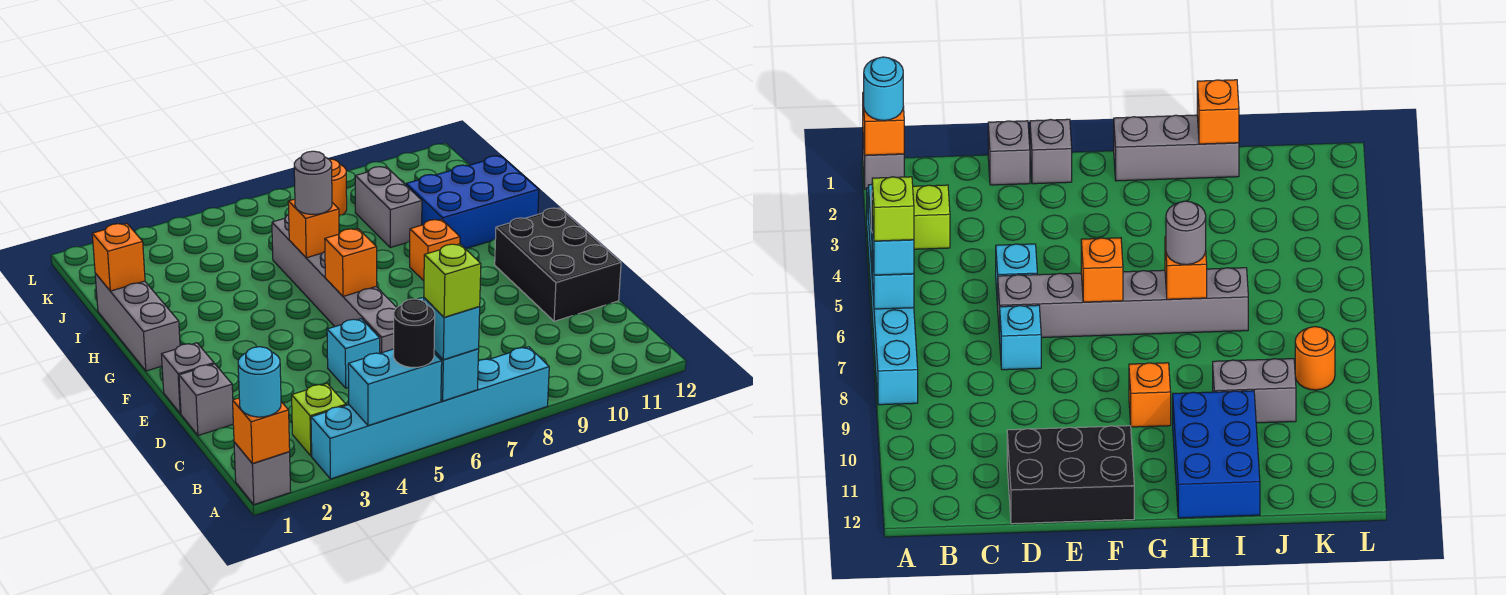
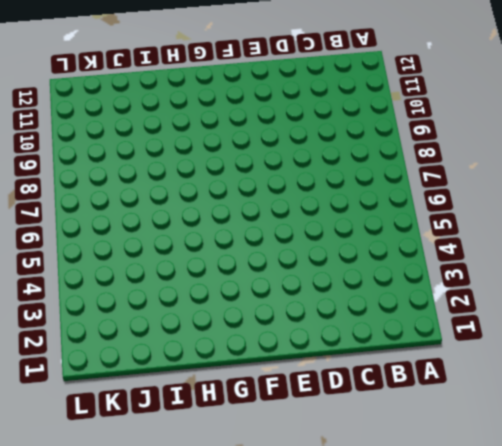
none -> grey brick A1 level 1
none -> cyan brick A3:A8 level 1
none -> lime brick B3 level 1

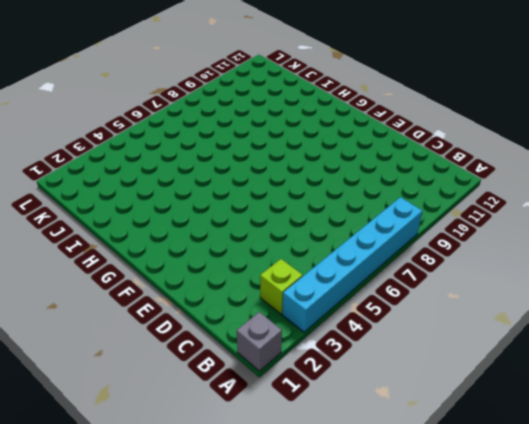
none -> grey brick D1 level 1
none -> cyan brick D5 level 1
none -> grey brick D6:I6 level 1

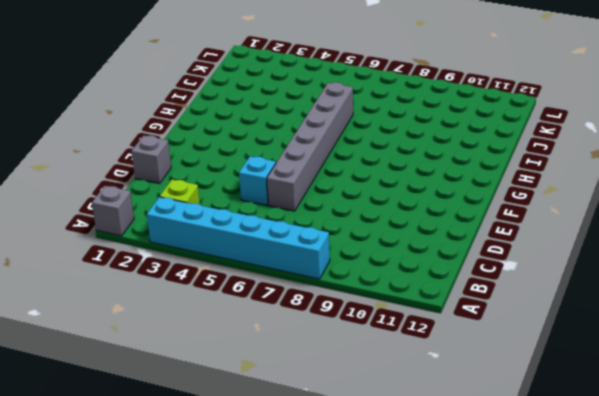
none -> cyan brick D7 level 1
none -> black brick D11:F12 level 1
none -> grey brick E1 level 1

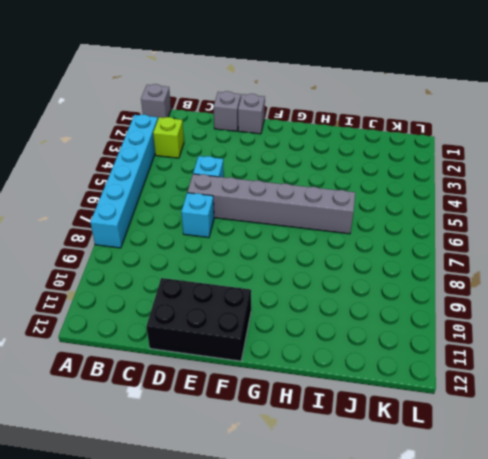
none -> grey brick G1:I1 level 1
none -> orange brick G9 level 1
none -> blue brick H10:I12 level 1

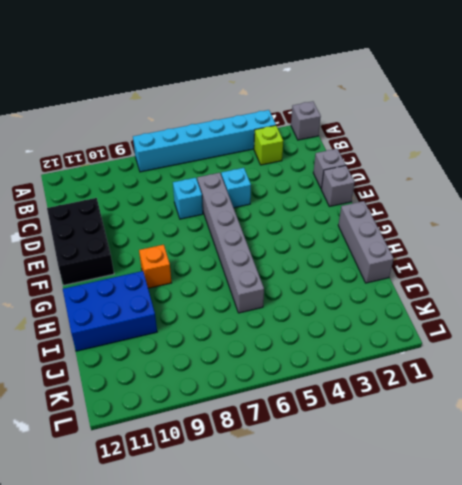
none -> grey brick I9:J9 level 1
none -> orange round brick K8 level 1
none -> orange brick A1 level 2

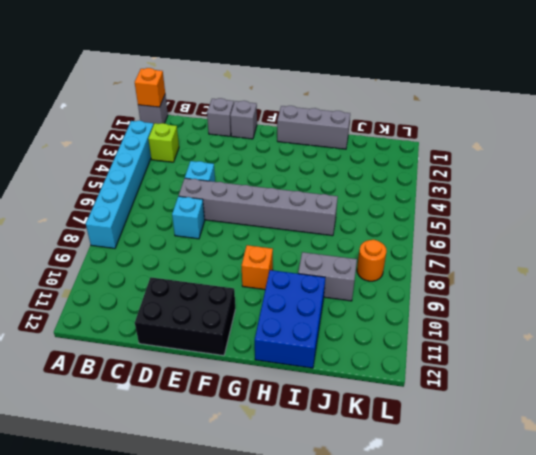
none -> cyan brick A4:A5 level 2
none -> cyan brick A6 level 2
none -> orange brick F6 level 2

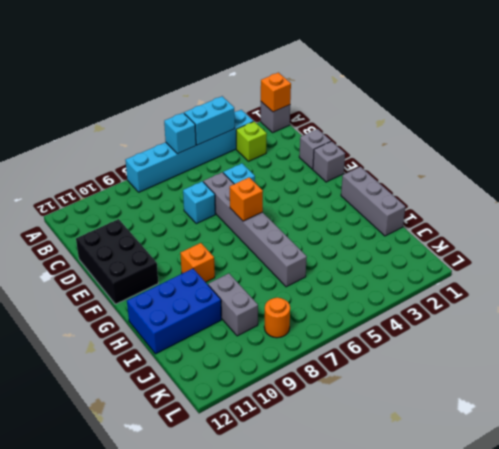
none -> orange brick H6 level 2
none -> orange brick I1 level 2
none -> cyan round brick A1 level 3

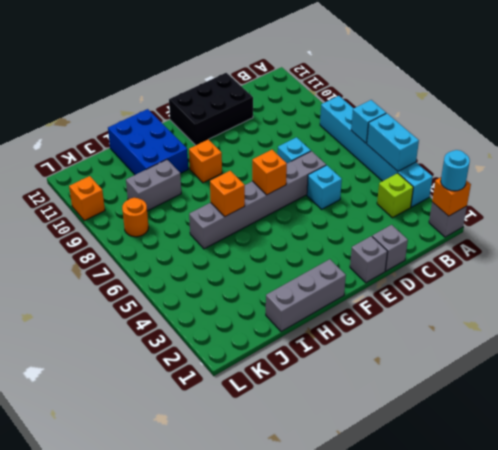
orange brick L10 level 1 -> orange brick I1 level 2
none -> black round brick A5 level 3
none -> cyan brick A6 level 3
none -> grey round brick H6 level 3

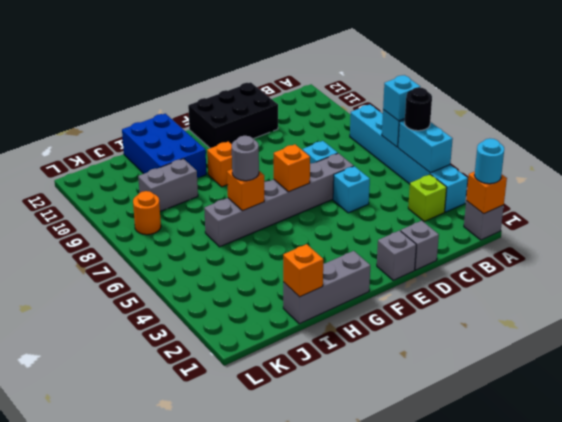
none -> lime brick A6 level 4

